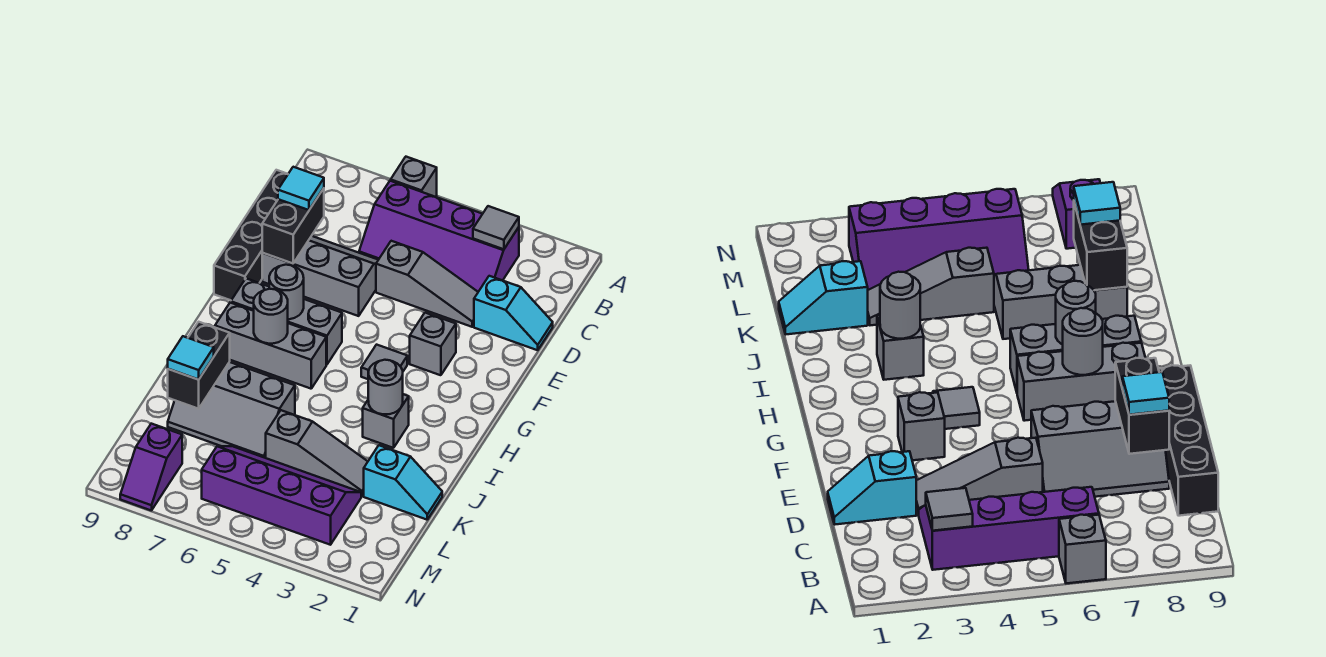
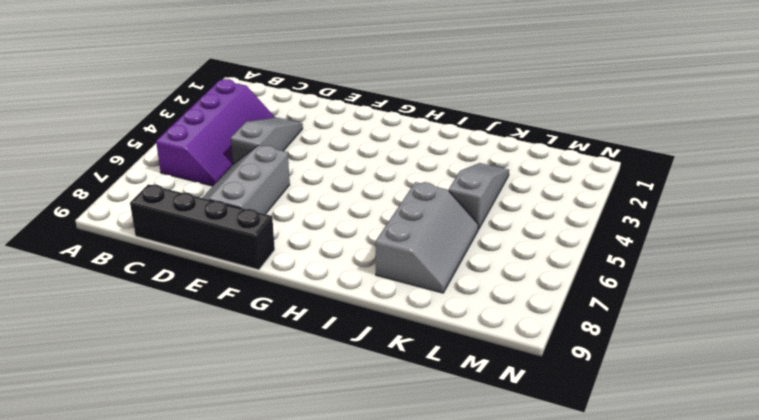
none -> grey brick A6 level 1
none -> cyan slope D1:D2 level 1 top 2
none -> grey brick F3 level 1

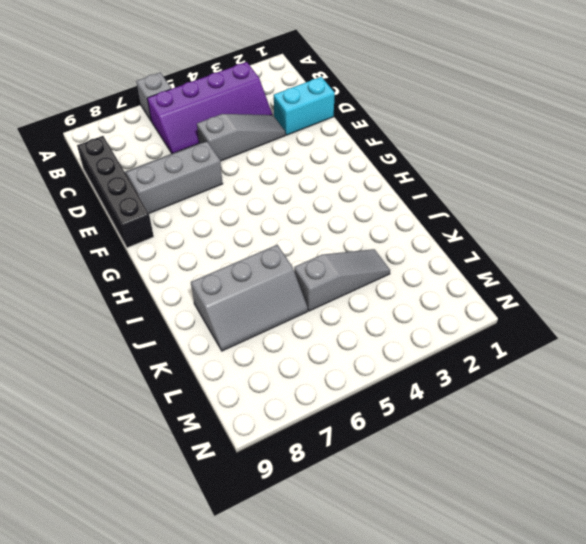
cyan brick D1:D2 level 1 -> cyan slope D1:D2 level 1 top 2
none -> grey brick F3 level 1
none -> grey tile G4 level 1
none -> grey brick G6:G8 level 1

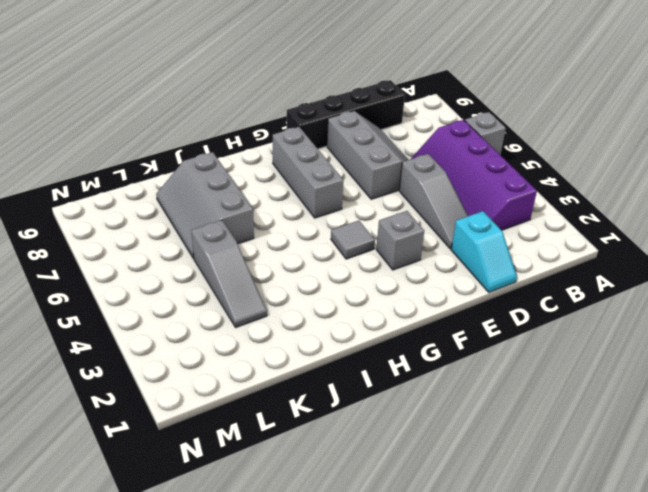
none -> grey brick H6:H8 level 1
none -> grey brick I3 level 1
none -> cyan slope K1:K2 level 1 top 2

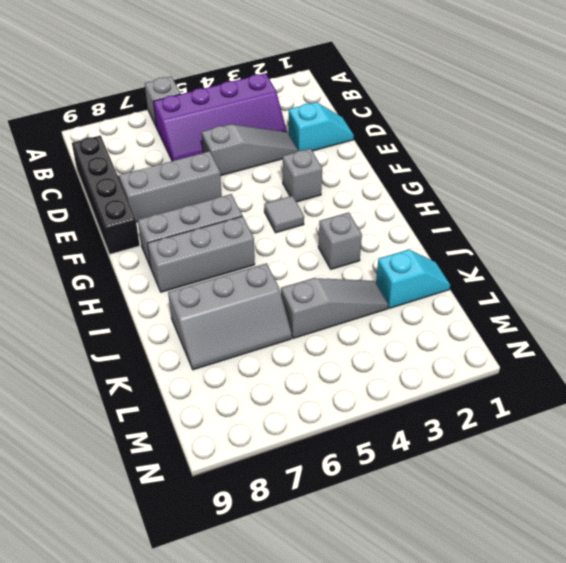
none -> purple slope L3:M6 level 1 top M
none -> purple slope M8:N8 level 1 top M
none -> grey tile B3 level 2

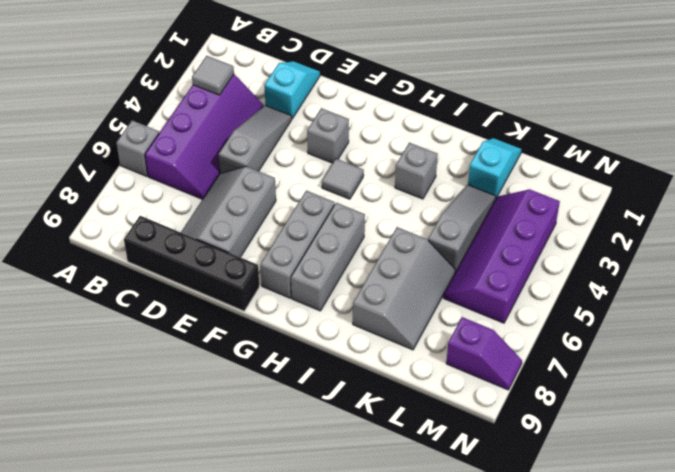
none -> black brick D8:E8 level 2
none -> grey round brick G7 level 2
none -> grey round brick H7 level 2

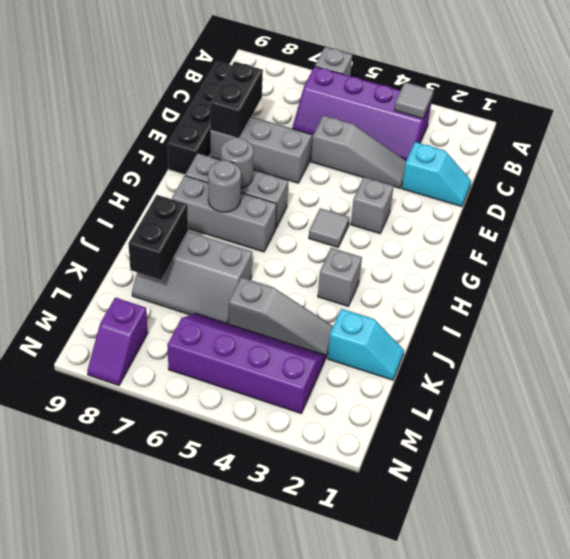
none -> grey round brick I3 level 2
none -> cyan tile D8 level 3
none -> cyan tile K8 level 3

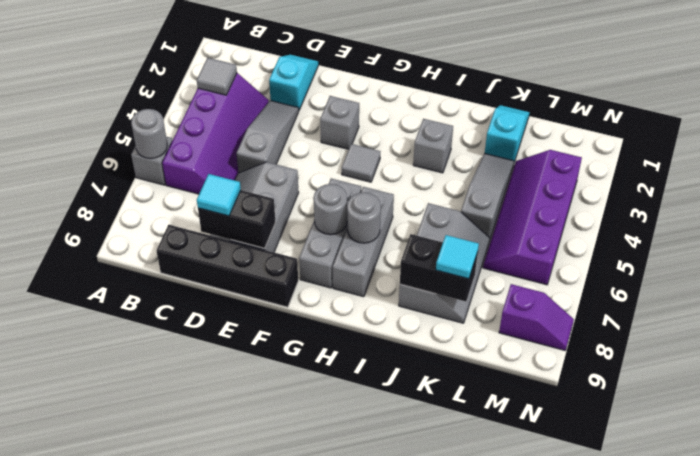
grey round brick A6 level 2 -> grey round brick I3 level 2

